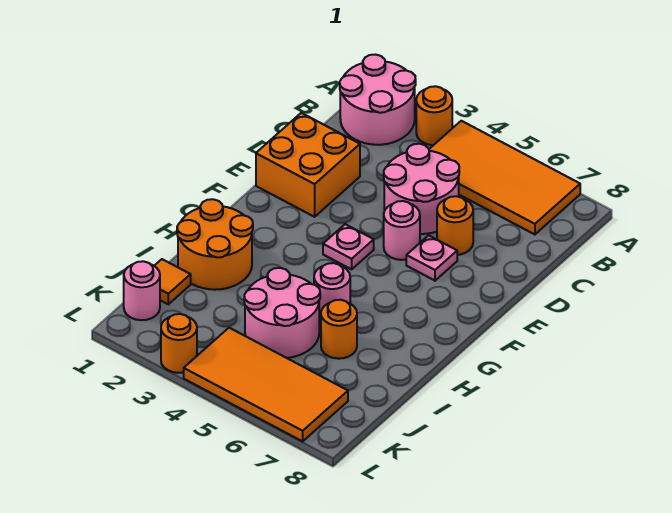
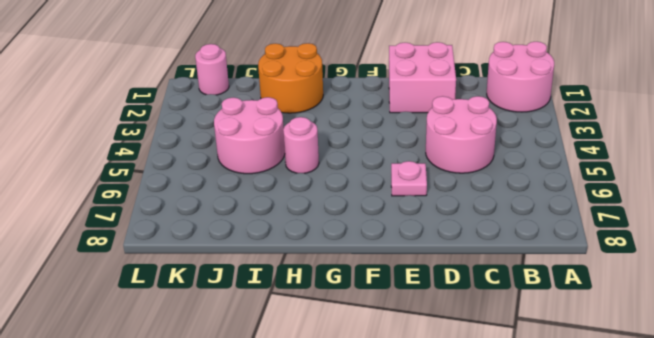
pink brick D1:E2 level 1 -> orange brick D1:E2 level 1
none -> orange round brick A3 level 1
none -> orange tile A4:B7 level 1
none -> orange round brick D6 level 1

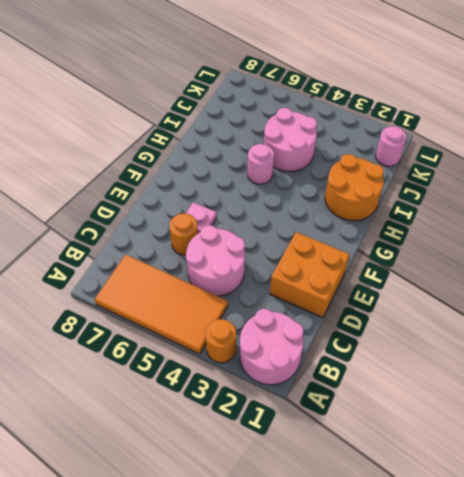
none -> pink round brick E5 level 1
none -> pink plate F4 level 1
none -> orange round brick I6 level 1

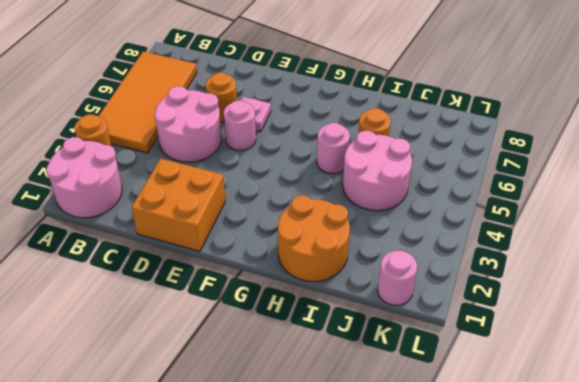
none -> pink plate F4 level 1
none -> orange tile J1 level 1
none -> orange tile K4:L7 level 1

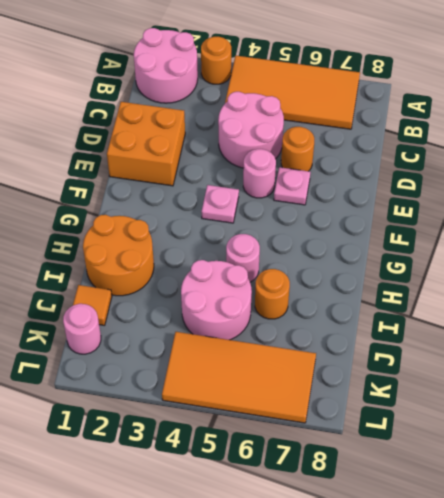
none -> orange round brick L3 level 1

